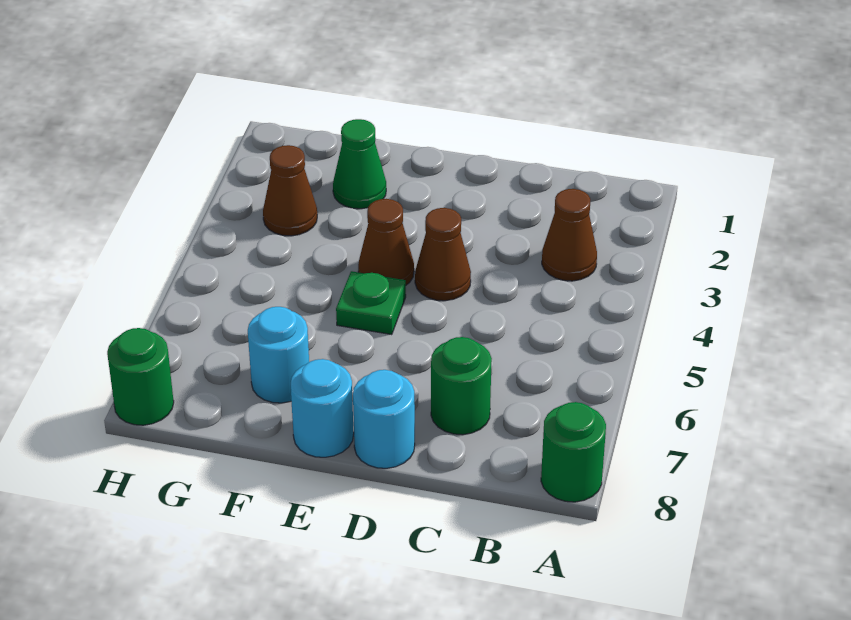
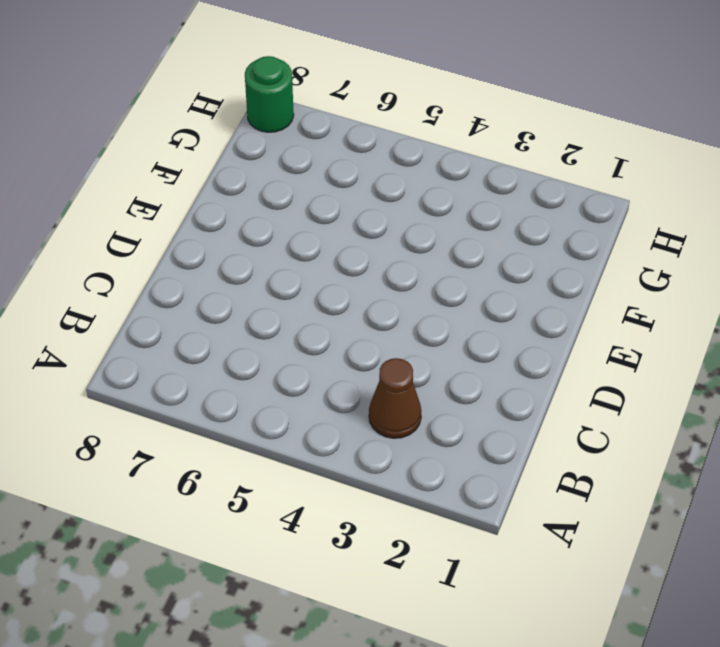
none -> green round brick A8 level 1
none -> green round brick C7 level 1
none -> brown cone D4 level 1

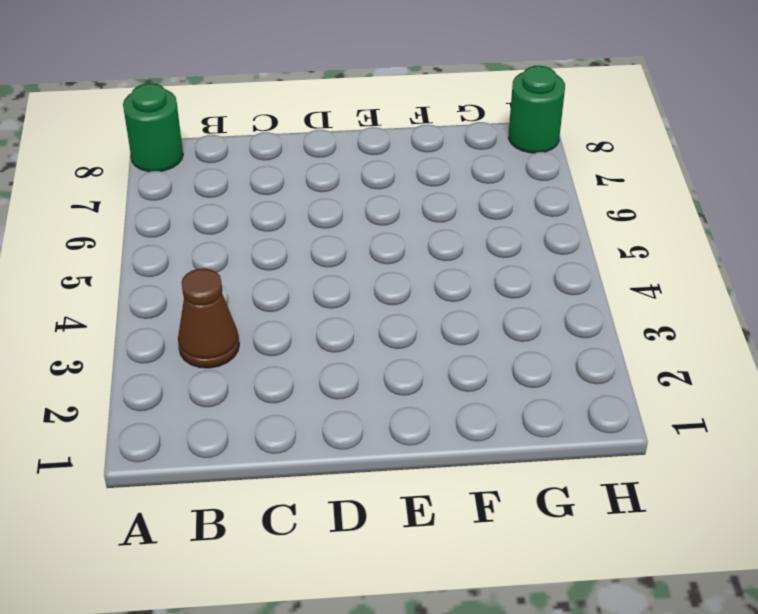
none -> green round brick C7 level 1
none -> brown cone D4 level 1
none -> cyan round brick D8 level 1

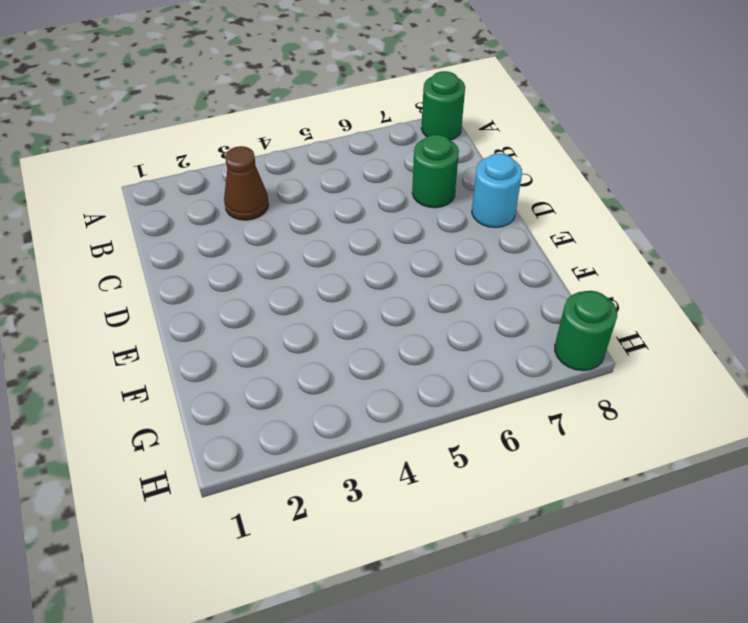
none -> brown cone D4 level 1
none -> brown cone E4 level 1
none -> green plate E5 level 1

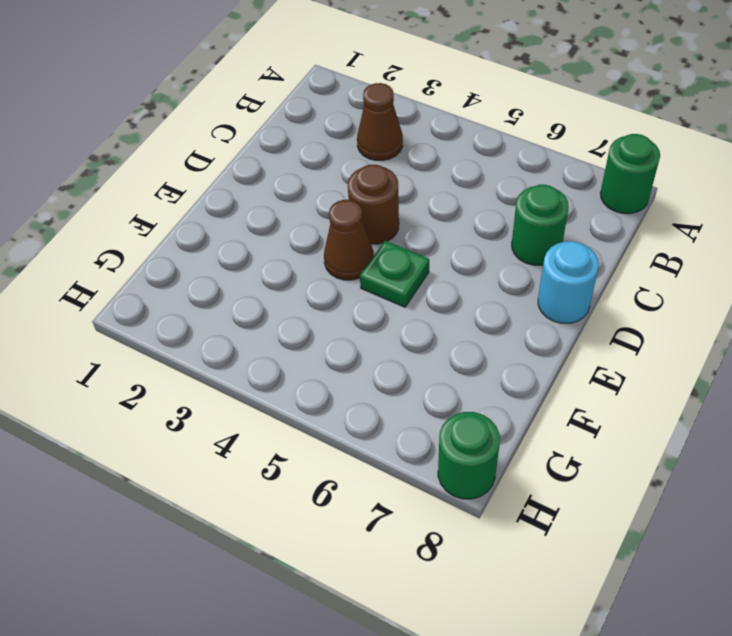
brown round brick D4 level 1 -> brown cone D4 level 1
none -> cyan round brick E8 level 1
none -> green cone F2 level 1
none -> cyan round brick F7 level 1

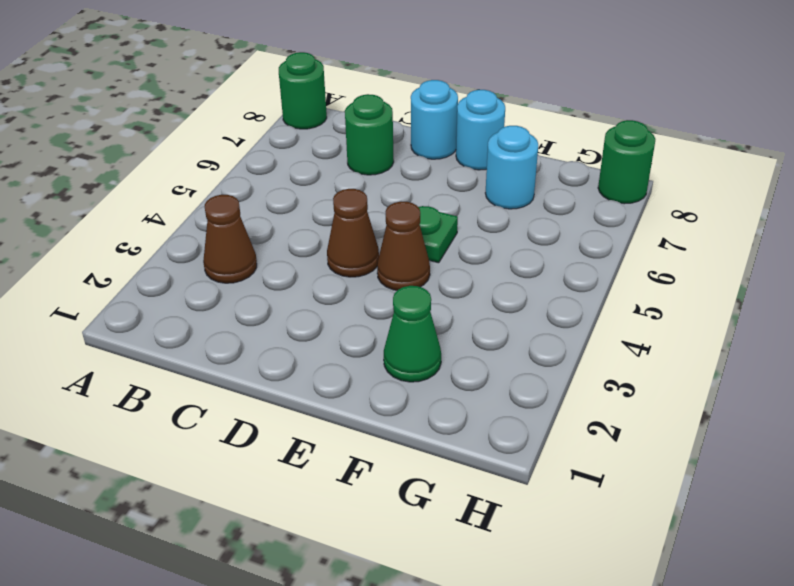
none -> brown cone G3 level 1

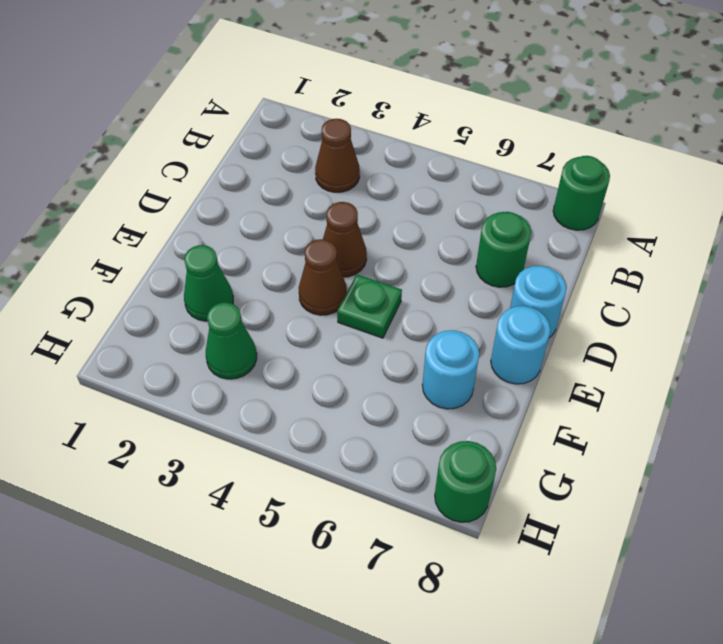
green cone G3 level 1 -> brown cone G3 level 1

